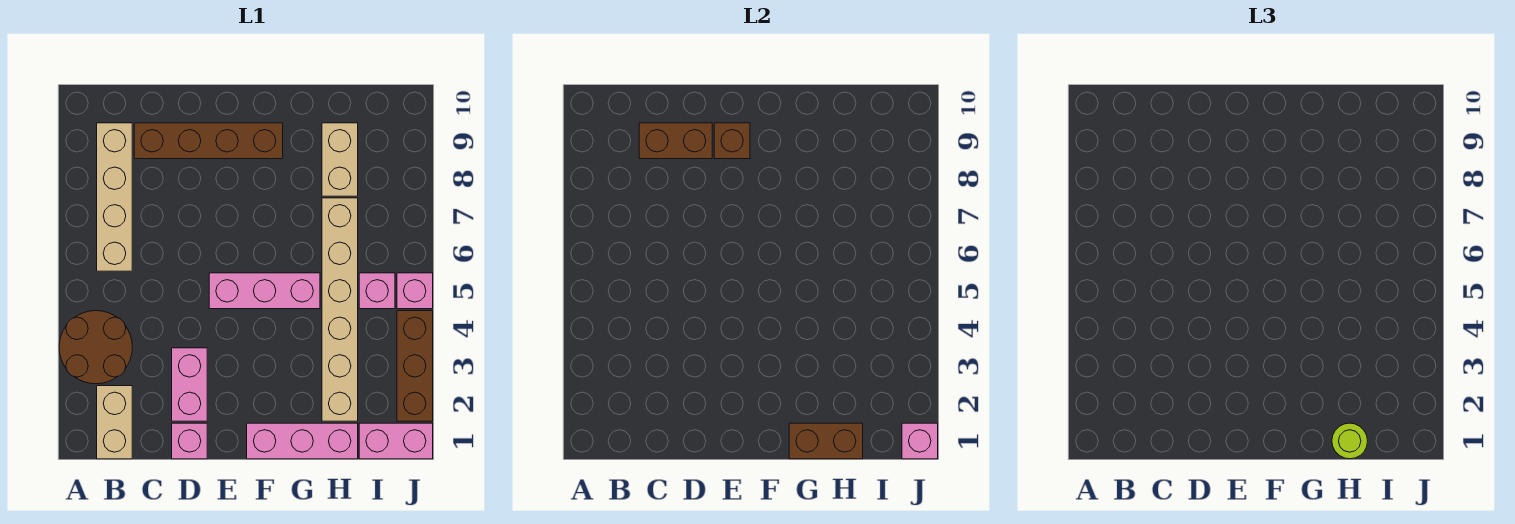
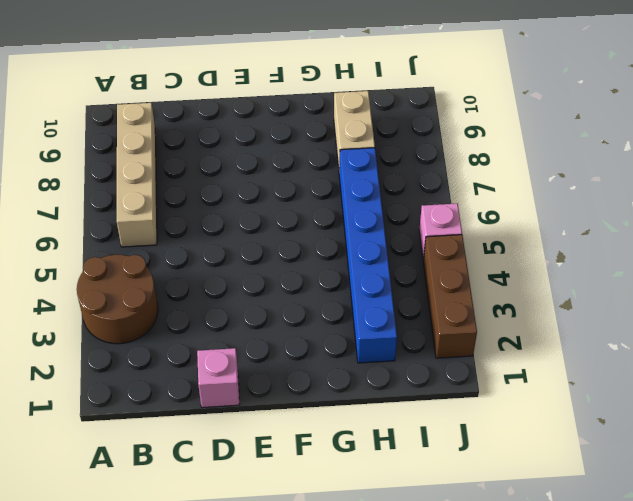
blue brick H2:H7 level 1 -> tan brick H2:H7 level 1
none -> tan brick B1:B2 level 1
none -> brown brick C9:F9 level 1
none -> pink brick D2:D3 level 1

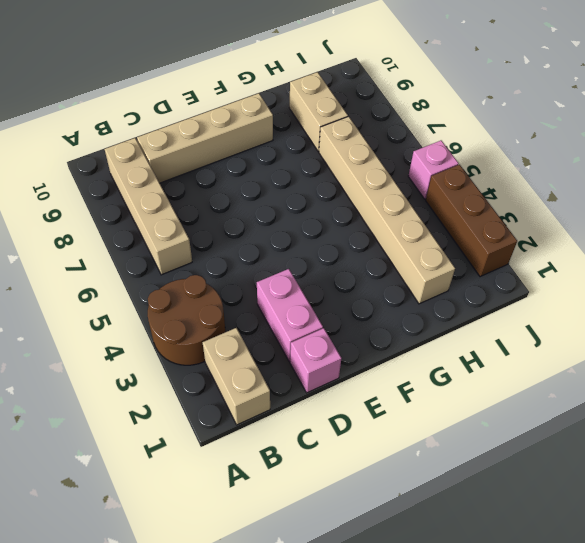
tan brick C9:F9 level 1 -> brown brick C9:F9 level 1
none -> pink brick E5:G5 level 1
none -> pink brick F1:H1 level 1
none -> pink brick I1:J1 level 1

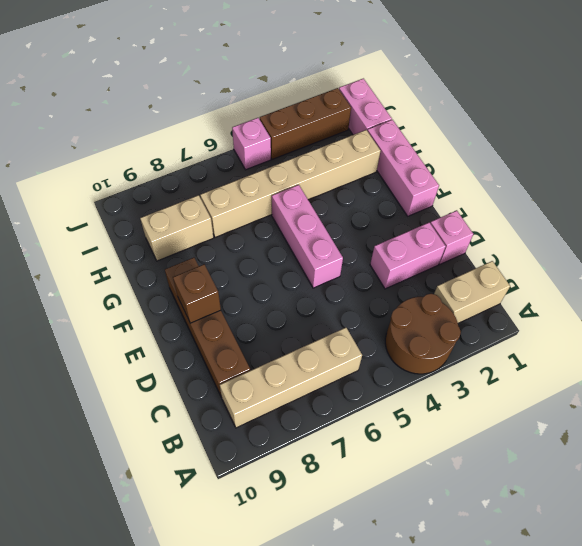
none -> pink brick I5 level 1
none -> brown brick C9:D9 level 2
none -> brown brick G1:H1 level 2

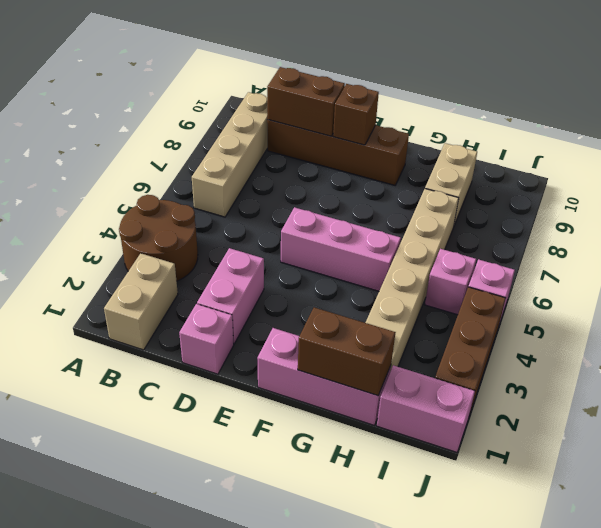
none -> pink brick J1 level 2
none -> lime round brick H1 level 3

